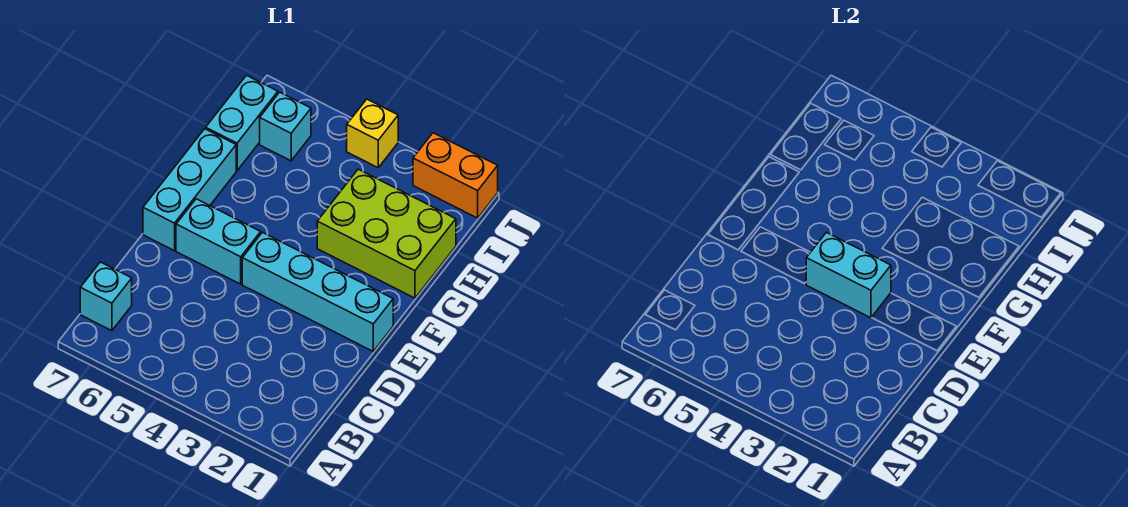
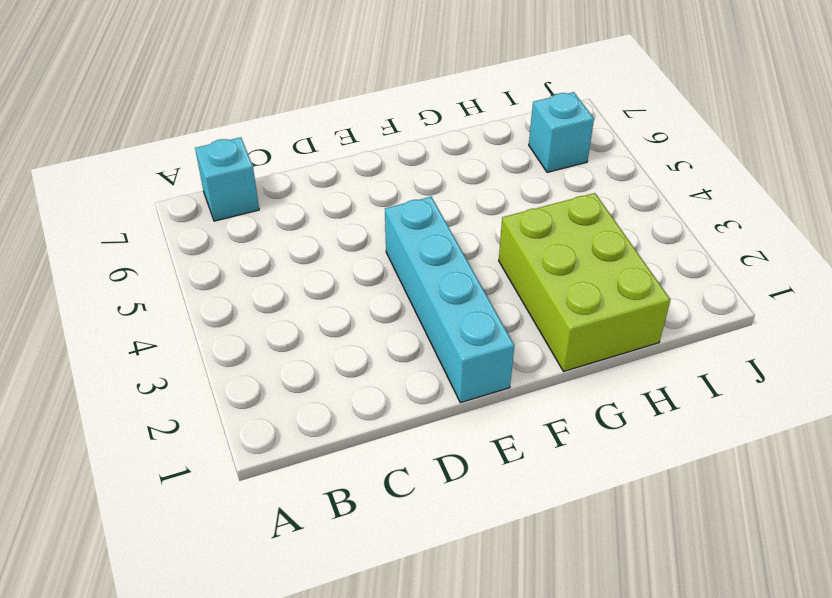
none -> cyan brick E5:E6 level 1
none -> cyan brick E7:G7 level 1

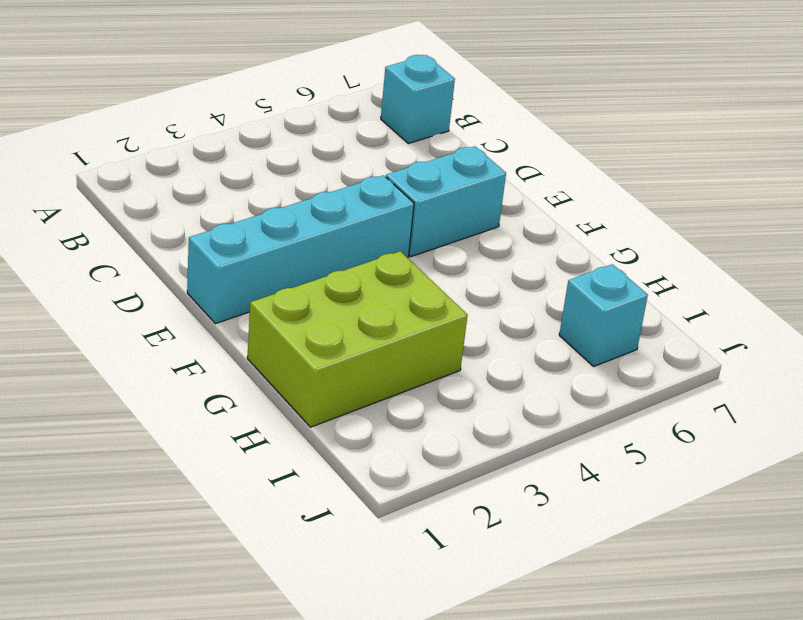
none -> cyan brick E7:G7 level 1
none -> cyan brick H7:I7 level 1

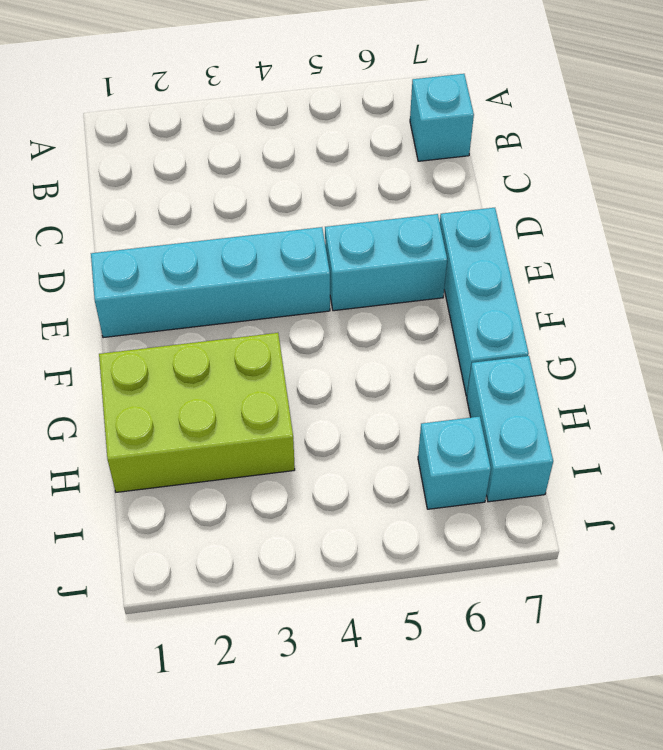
none -> orange brick J1:J2 level 1
none -> yellow brick J4 level 1

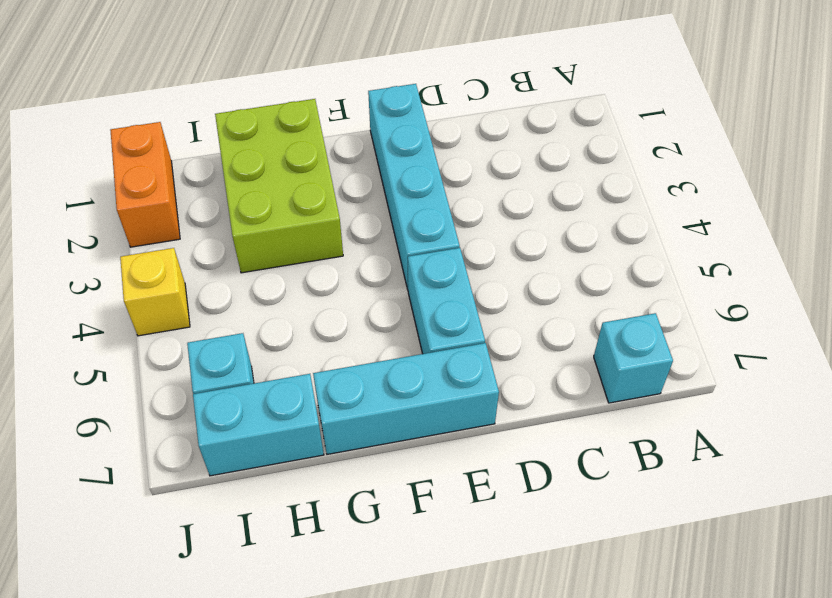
none -> cyan brick E3:E4 level 2

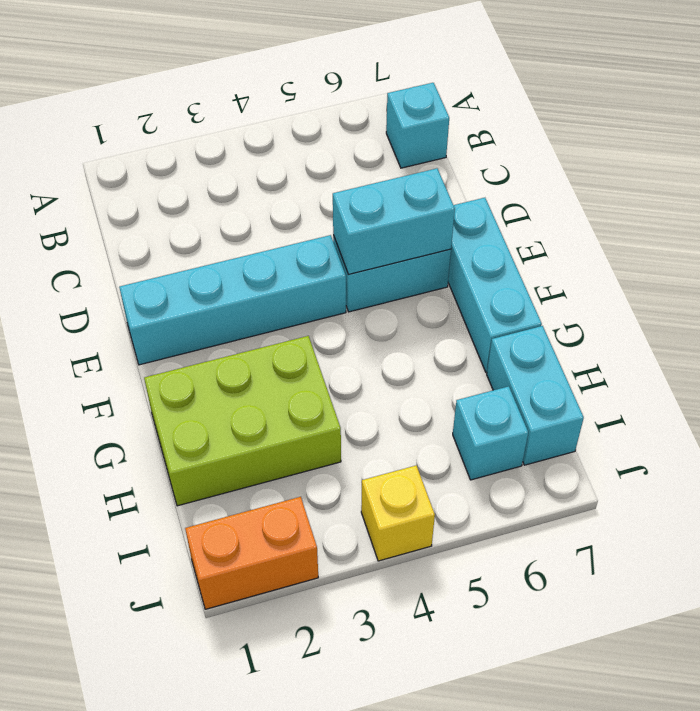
cyan brick E5:E6 level 2 -> cyan brick E3:E4 level 2

